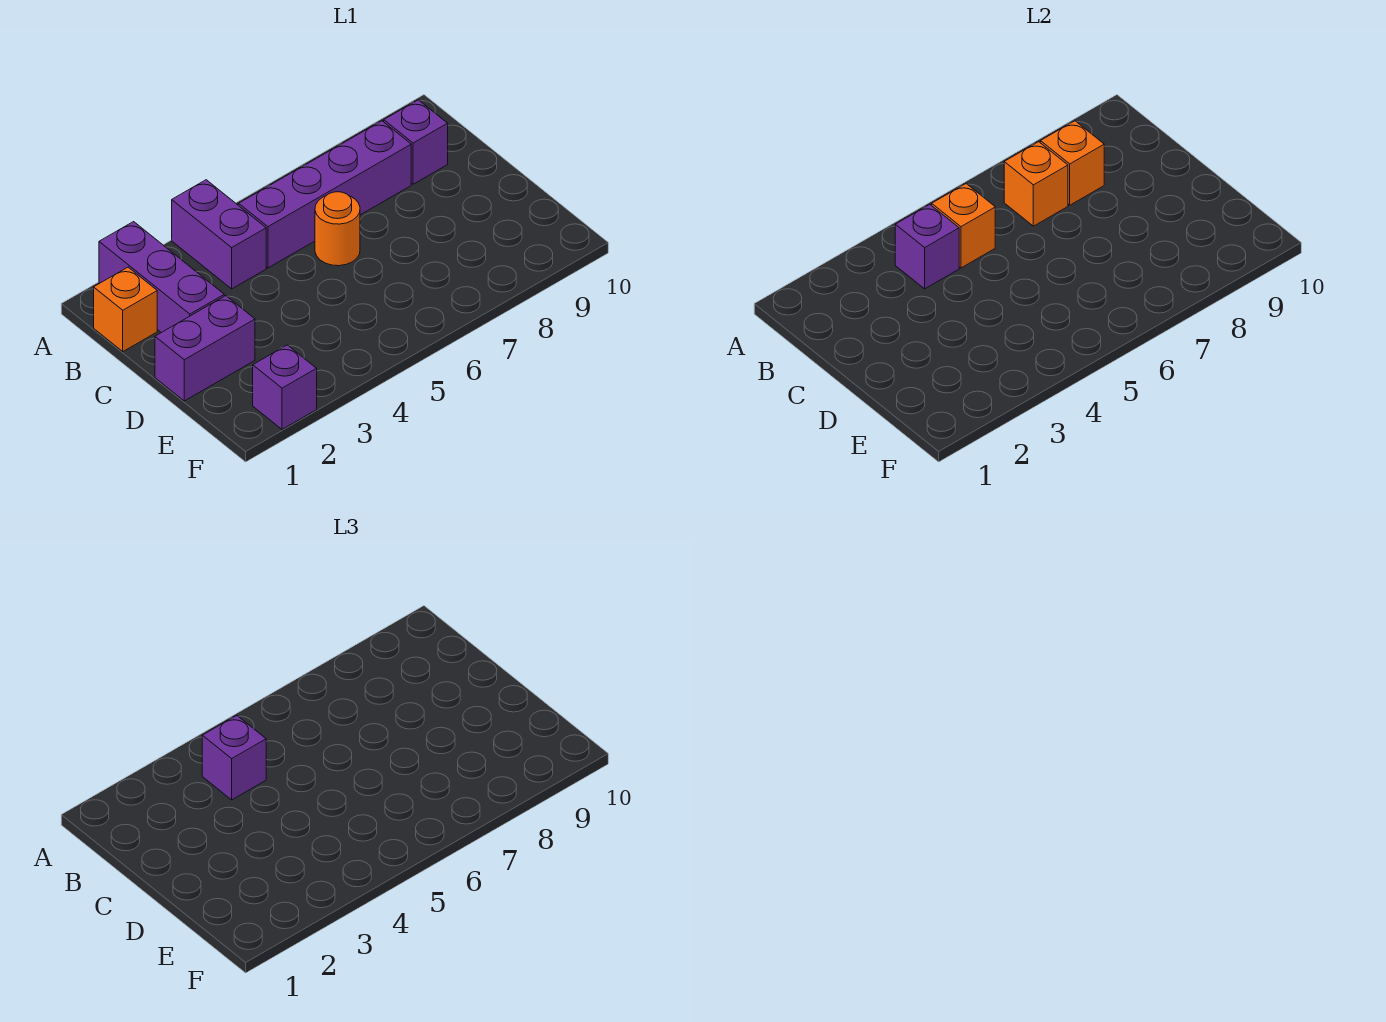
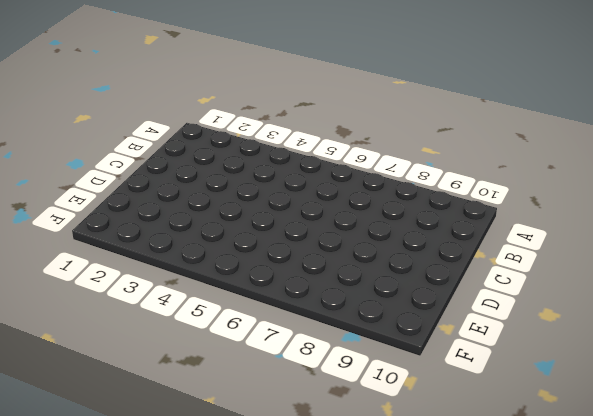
none -> purple brick A2:C2 level 1
none -> purple brick A4:B4 level 1
none -> orange brick B1 level 1

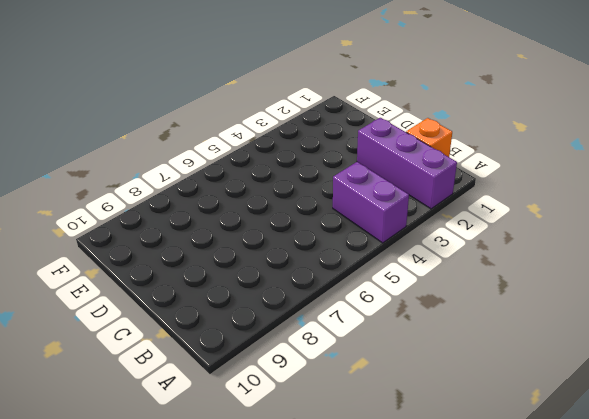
none -> purple brick B5:B8 level 1
none -> purple brick B9 level 1
none -> orange round brick C6 level 1

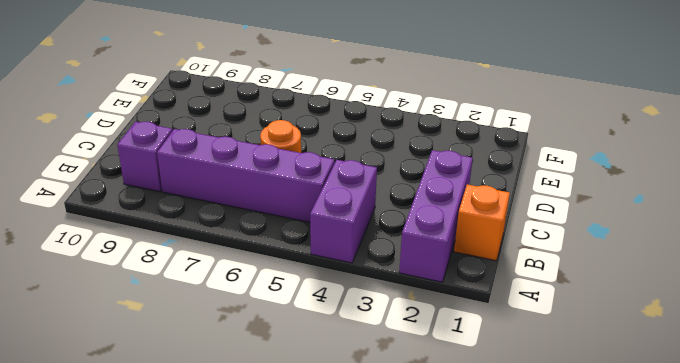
none -> purple brick D1:D2 level 1
none -> purple brick F2 level 1
none -> purple brick B4 level 2

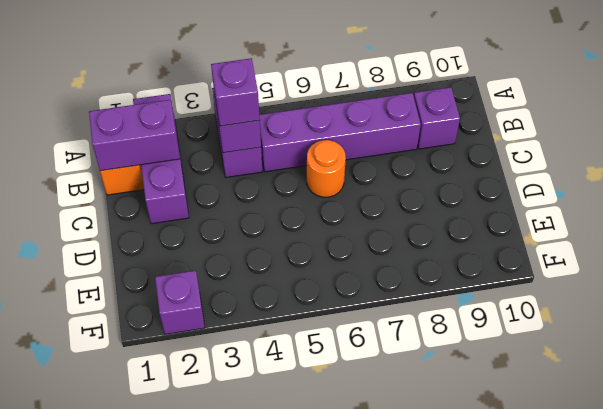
purple brick B1:B2 level 2 -> purple brick D1:D2 level 1
none -> orange brick B5 level 2
none -> orange brick B7 level 2
none -> orange brick B8 level 2

